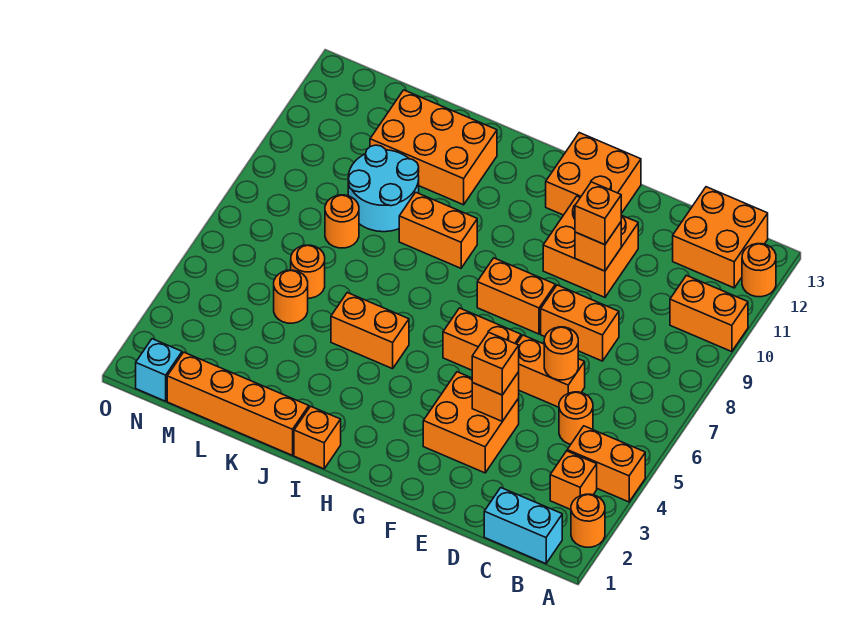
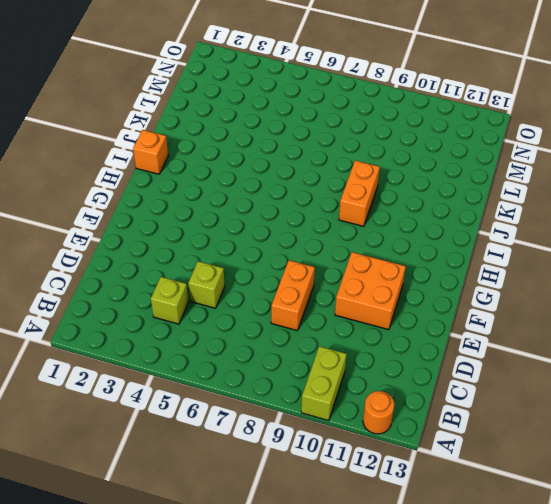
lime brick A10:B10 level 1 -> orange brick A10:B10 level 1
lime brick C4 level 1 -> none
lime brick D5 level 1 -> none
none -> orange round brick A2 level 1
none -> orange brick A4:B4 level 1
none -> cyan brick B1:C1 level 1
none -> orange brick B3 level 1

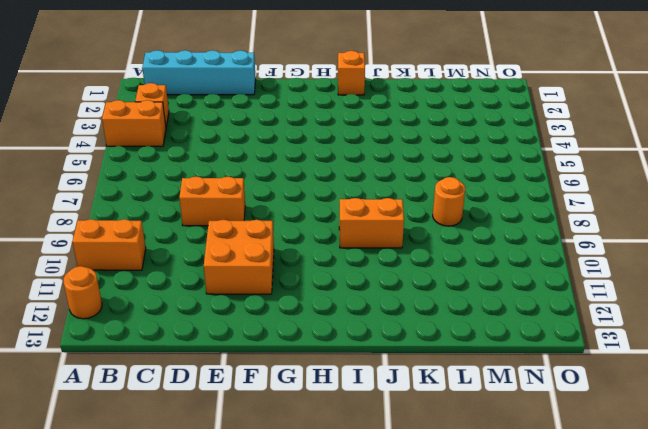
cyan brick B1:E1 level 1 -> cyan brick B1:C1 level 1
none -> orange round brick A2 level 1
none -> orange brick B12:C13 level 1
none -> orange round brick C5 level 1
none -> orange brick D6:E6 level 1

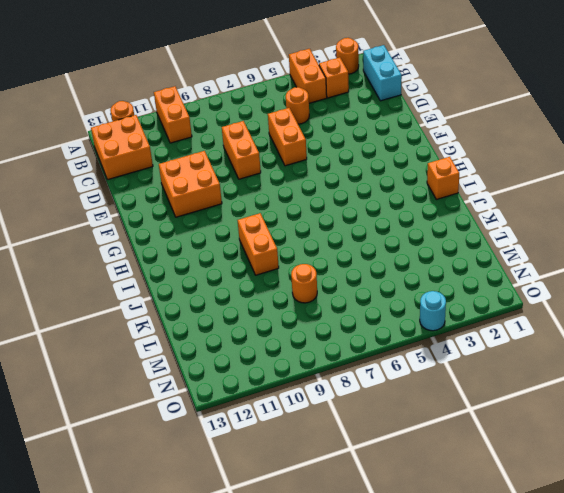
cyan round brick O4 level 1 -> none
none -> orange brick E3:F4 level 1
none -> orange brick F6:G6 level 1
none -> orange brick F8:G8 level 1
none -> orange brick F12:G13 level 1

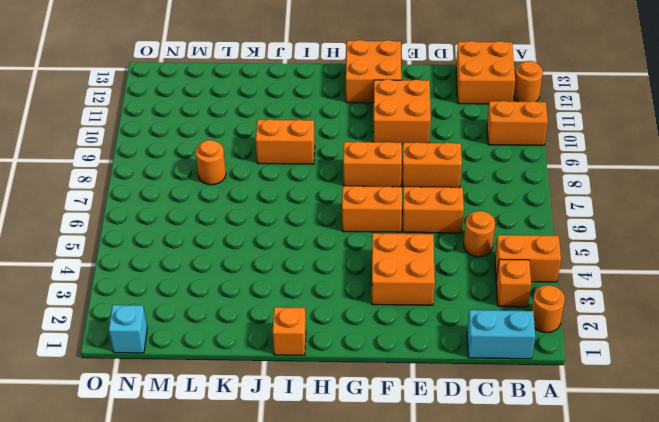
none -> orange brick I5:J5 level 1
none -> orange brick J1:M1 level 1
none -> orange brick J11:L12 level 1
none -> cyan round brick K9:L10 level 1

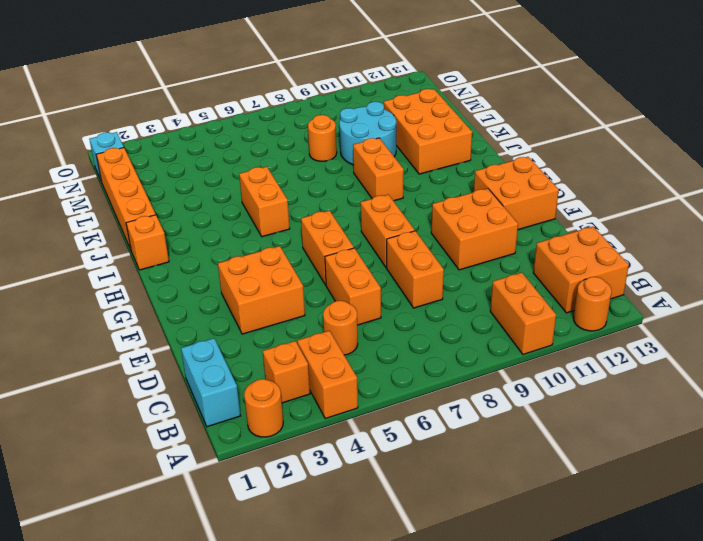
none -> orange round brick L5 level 1
none -> orange round brick L6 level 1
none -> orange round brick D6 level 2
none -> orange brick E4 level 2

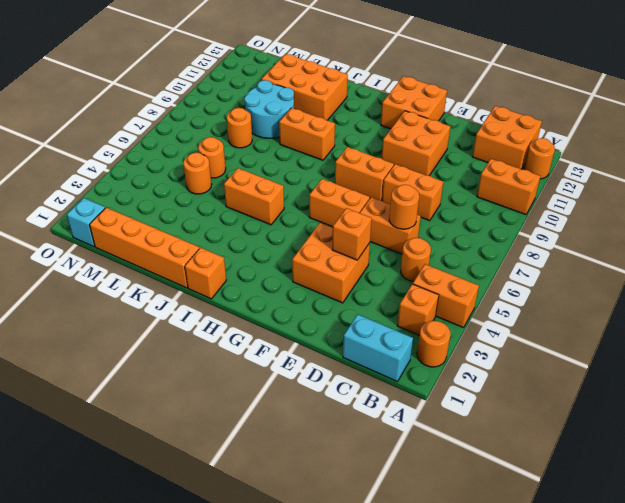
none -> orange brick E10 level 2
none -> orange brick E4 level 3
none -> orange brick E10 level 3

